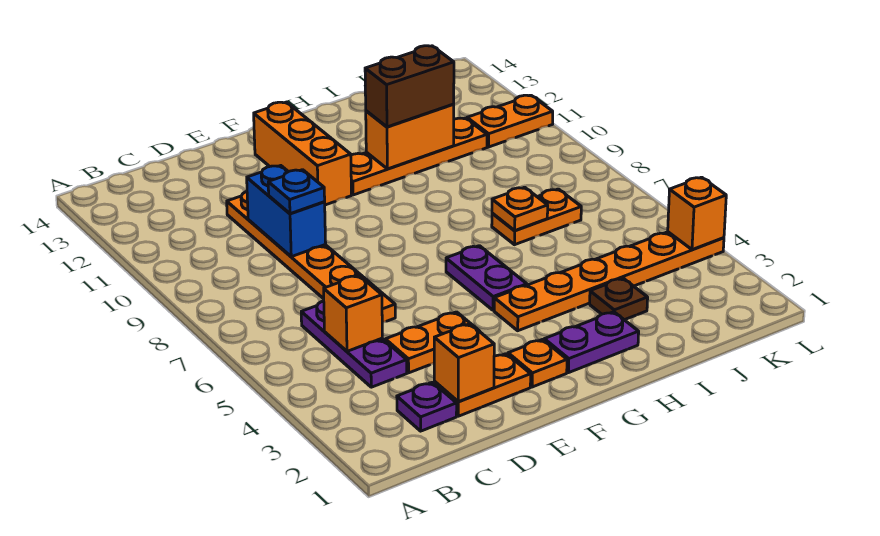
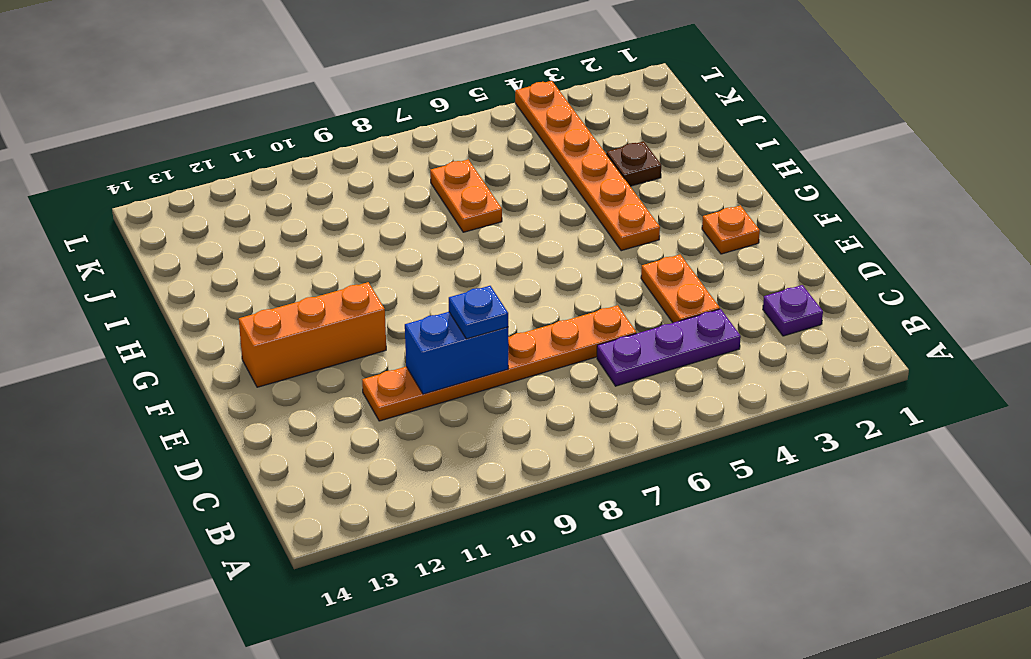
none -> orange plate D2:E2 level 1
none -> purple plate G2:H2 level 1
none -> purple plate G5:G6 level 1

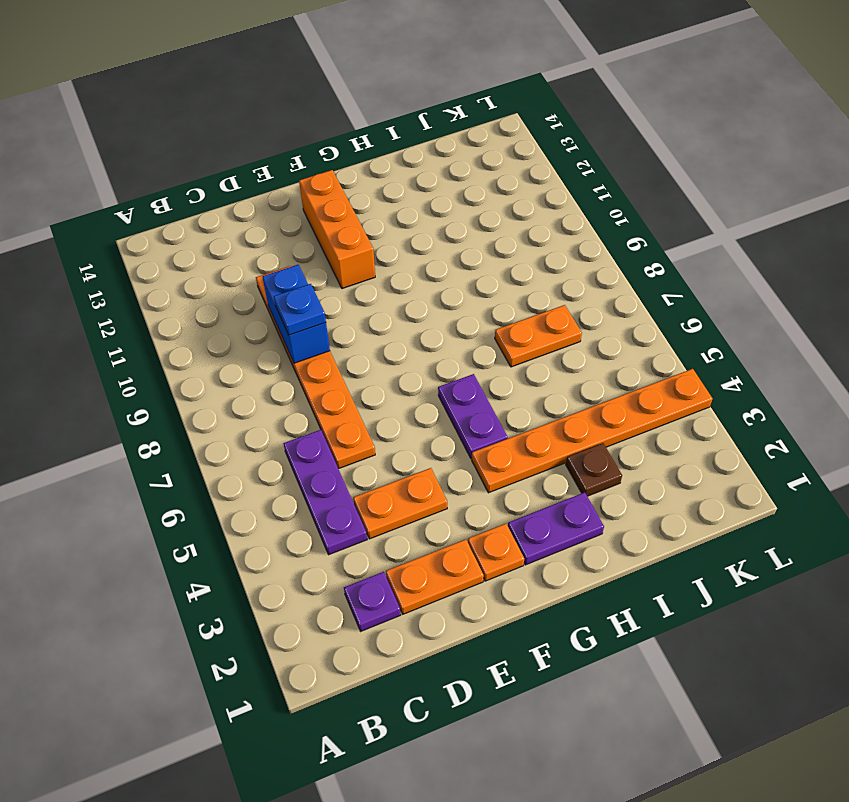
none -> orange plate G11:J11 level 1
none -> orange plate K11:L11 level 1
none -> orange brick C5 level 2

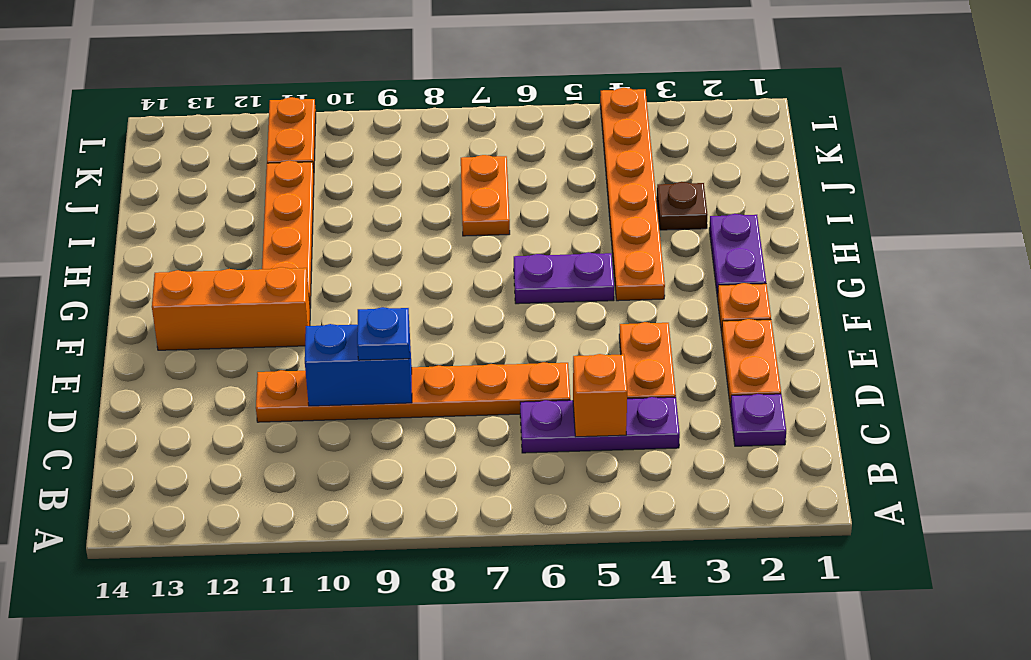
none -> orange brick D2 level 2
none -> orange brick H11:I11 level 2
none -> orange plate I7 level 2

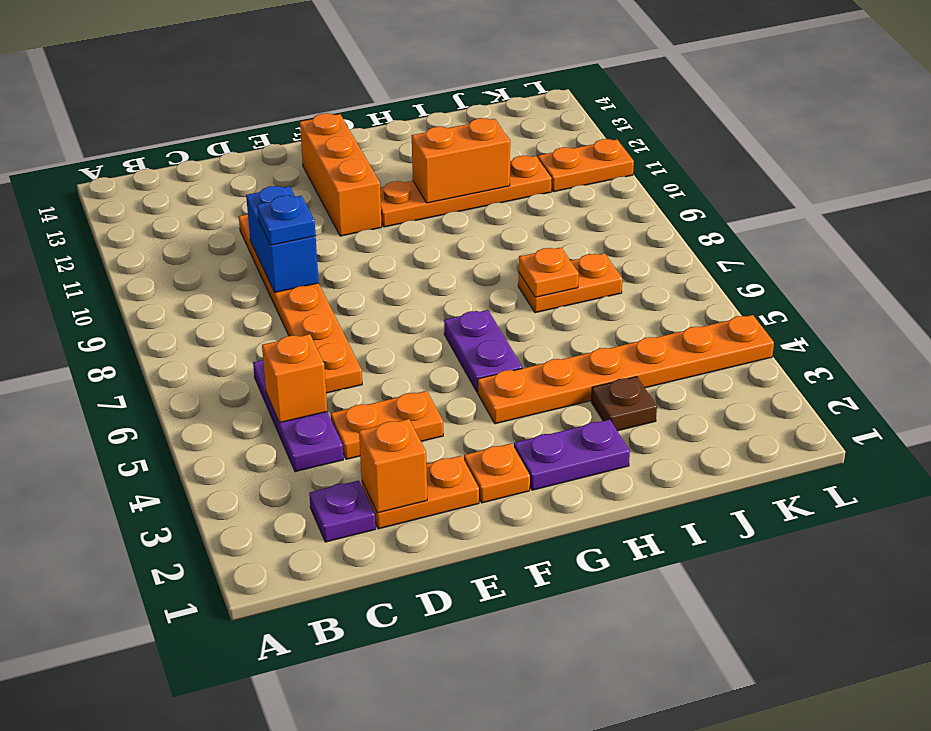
none -> orange brick L4 level 2
none -> brown brick H11:I11 level 3

